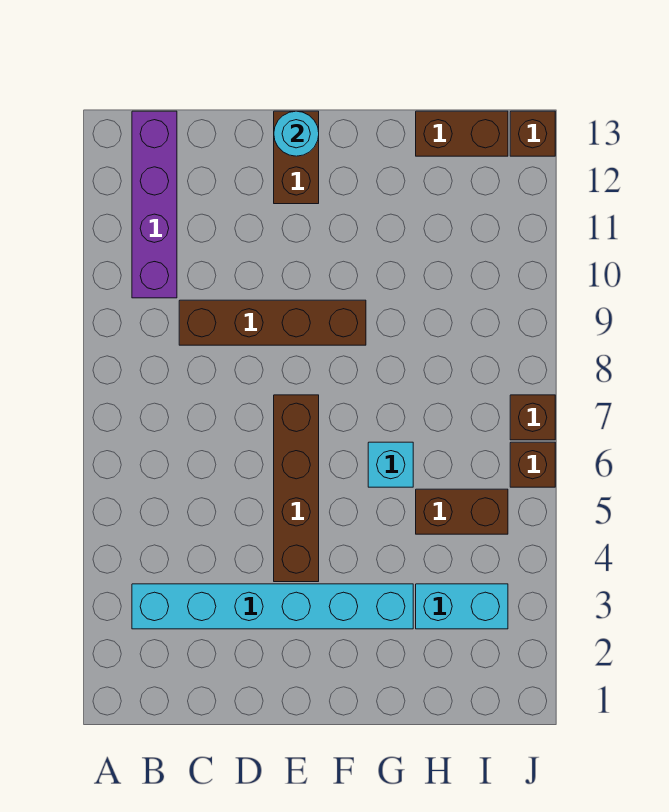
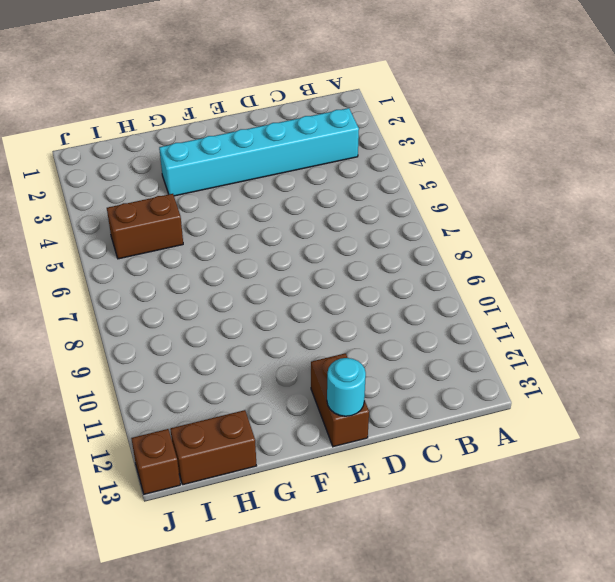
none -> purple brick B10:B13 level 1
none -> brown brick C9:F9 level 1
none -> brown brick E4:E7 level 1

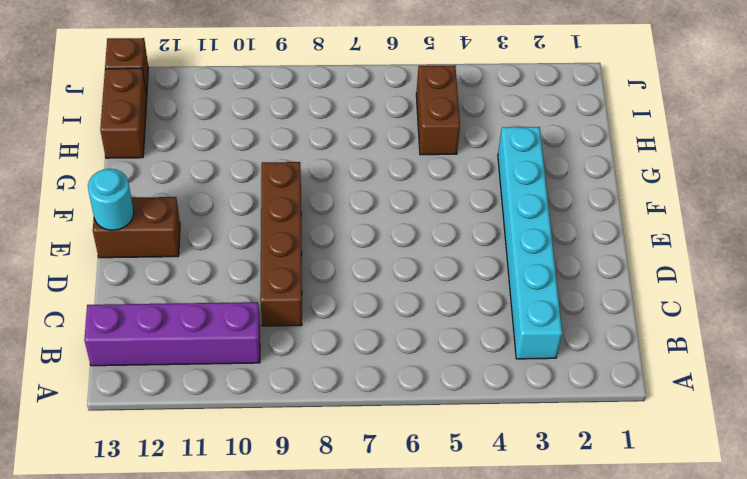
none -> brown brick E4:E7 level 1
none -> cyan brick G6 level 1
none -> cyan brick H3:I3 level 1

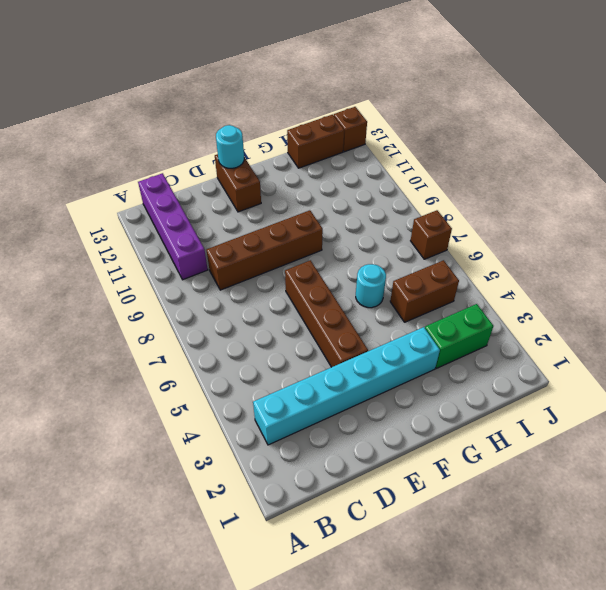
cyan round brick G6 level 1 -> cyan brick G6 level 1
green brick H3:I3 level 1 -> cyan brick H3:I3 level 1
none -> brown brick J6 level 1

